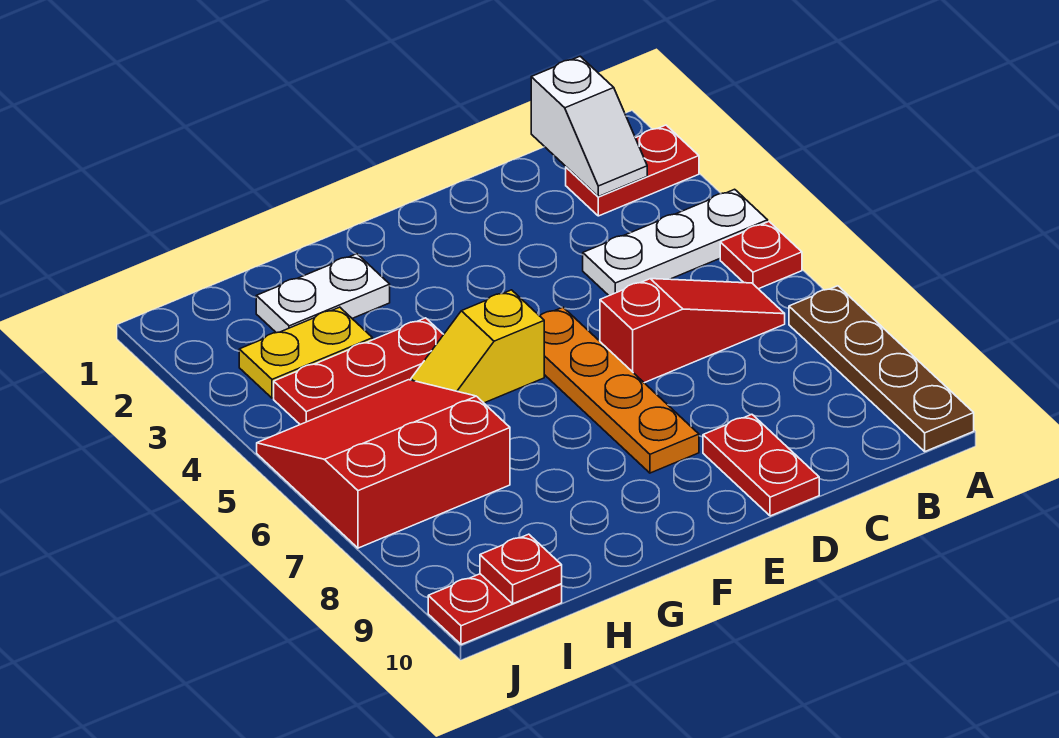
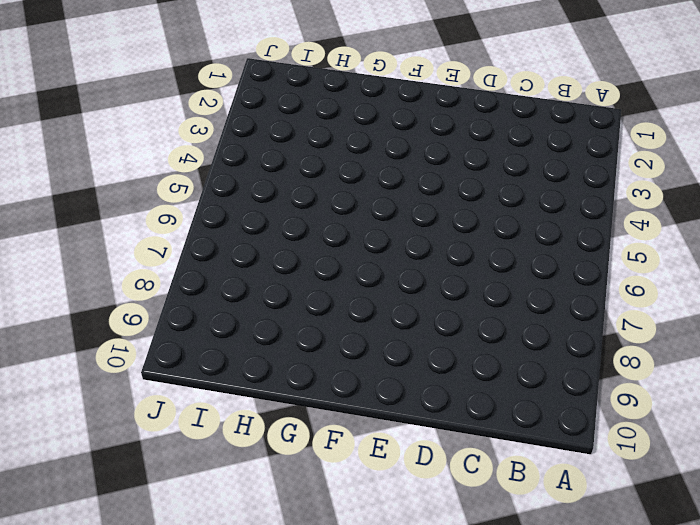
none -> red plate A2:B2 level 1
none -> white plate A4:C4 level 1
none -> red plate A5 level 1

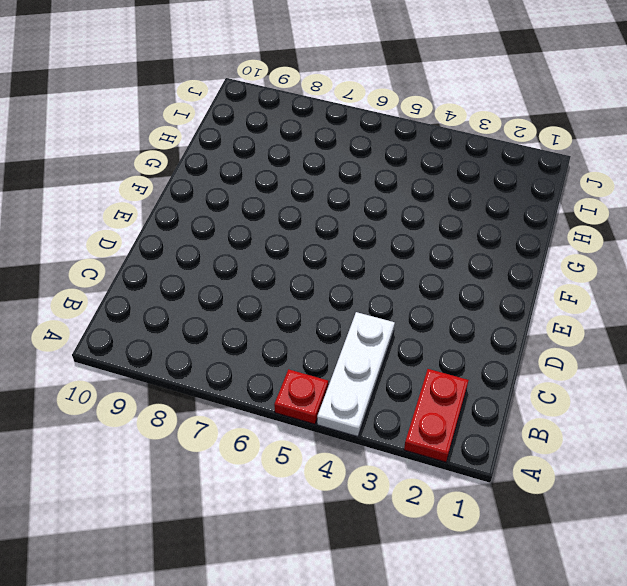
none -> brown plate A7:A10 level 1
none -> red slope B6:D6 level 1 top D
none -> red plate D9:D10 level 1

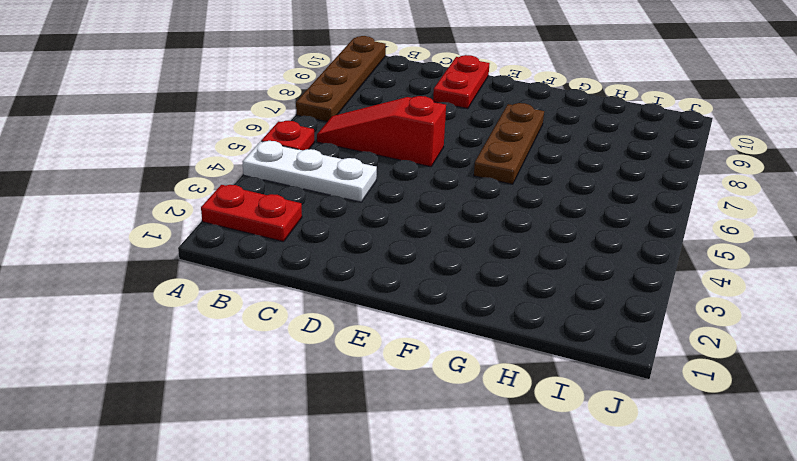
brown plate F6:F8 level 1 -> none
none -> orange plate E5:E8 level 1
none -> yellow slope F5:G5 level 1 top F
none -> white plate G2:H2 level 1

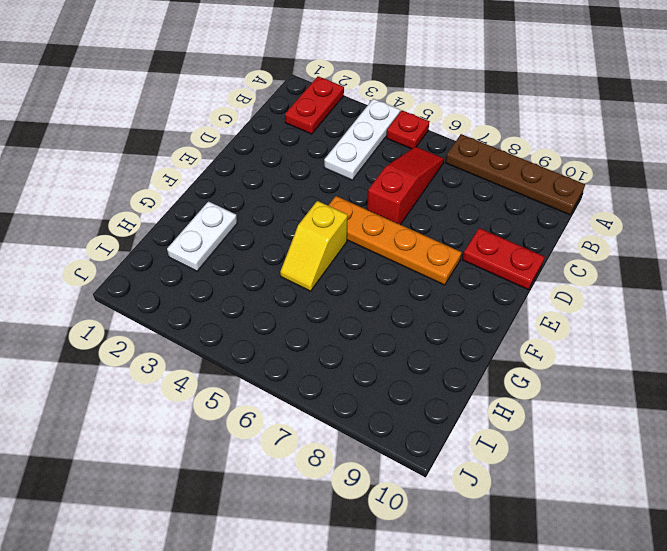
none -> red plate G4:I4 level 1
none -> yellow plate H3:I3 level 1
none -> red slope H5:J7 level 1 top 7

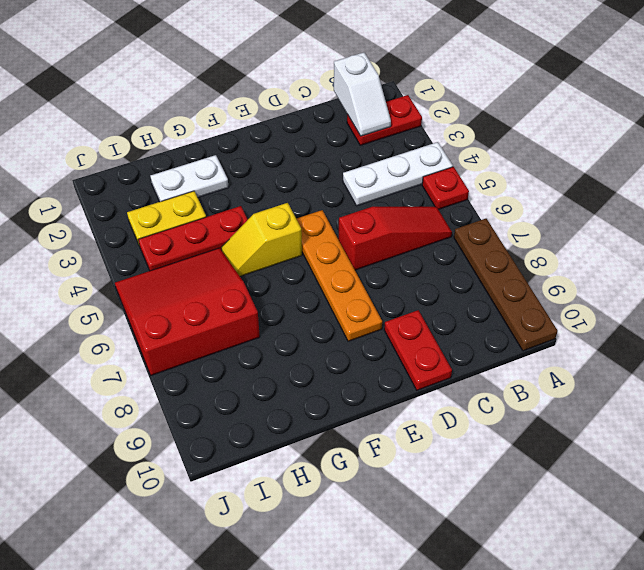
none -> red plate I10:J10 level 1
none -> red plate I10 level 2

